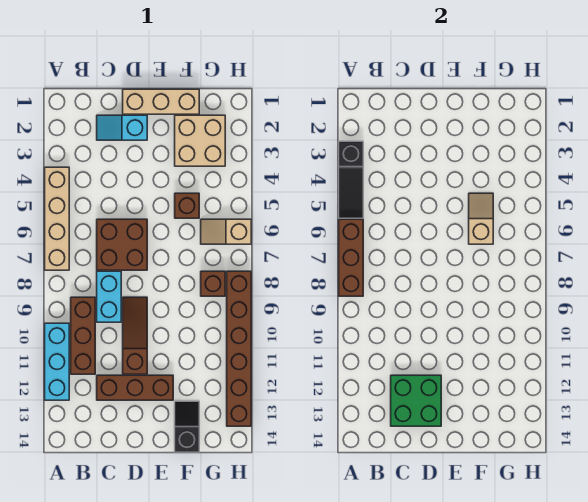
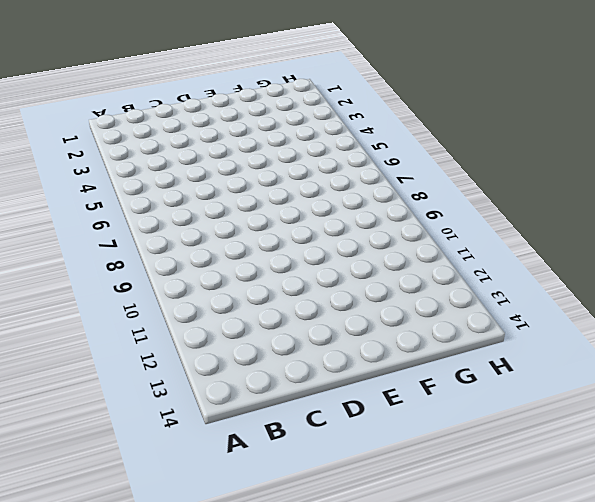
none -> tan brick A4:A7 level 1
none -> cyan brick A10:A12 level 1
none -> brown brick B9:B11 level 1

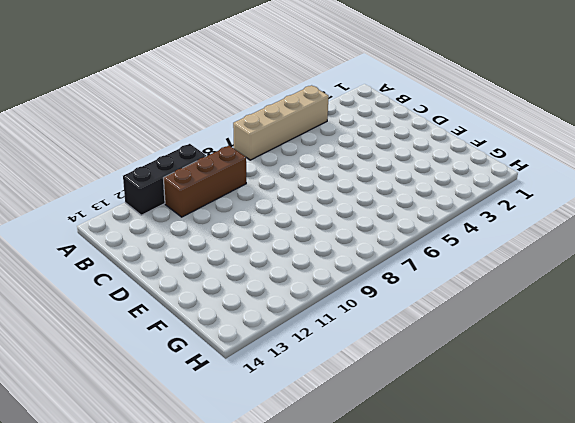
black brick A10:A12 level 1 -> cyan brick A10:A12 level 1
none -> cyan slope C2:D2 level 1 top D
none -> brown brick C6:D7 level 1
none -> cyan brick C8:C9 level 1

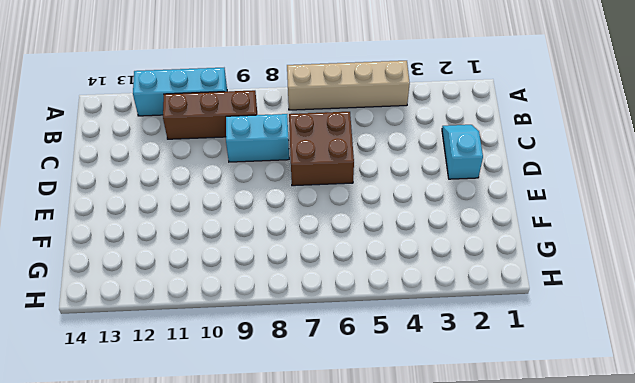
none -> brown brick C12:E12 level 1
none -> tan brick D1:F1 level 1
none -> brown slope D9:D11 level 1 top 11

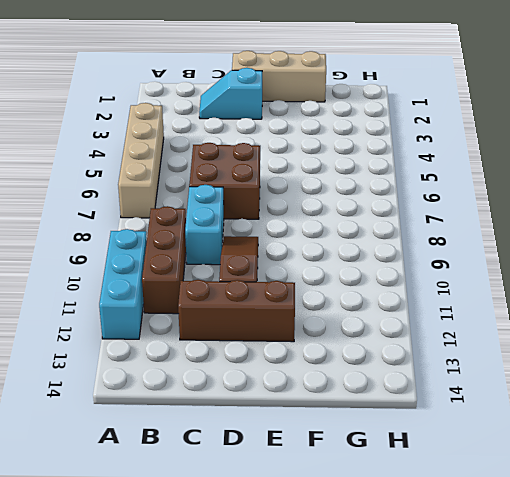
none -> tan brick F2:G3 level 1
none -> brown brick F5 level 1
none -> black slope F13:F14 level 1 top 14

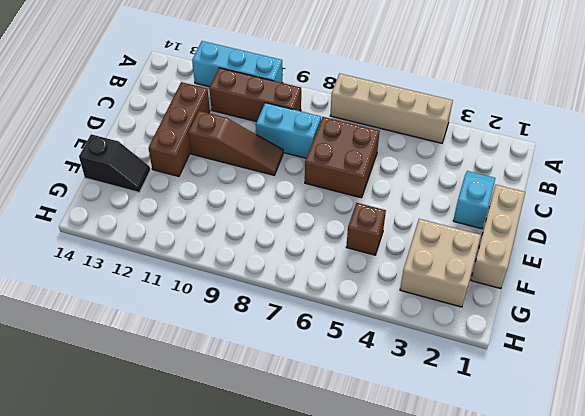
none -> tan slope G6:H6 level 1 top H
none -> brown brick G8 level 1
none -> brown brick H8:H13 level 1

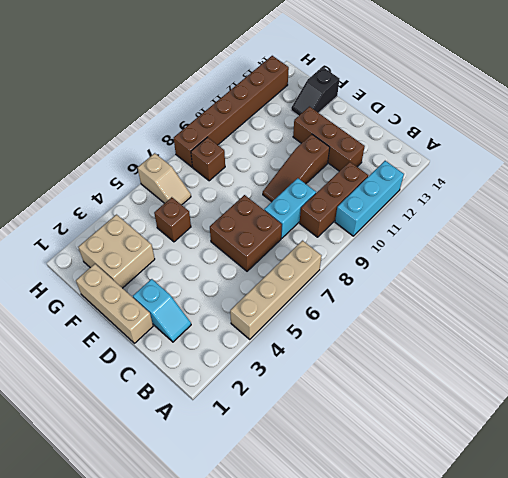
none -> black slope A3:A5 level 2 top 3
none -> brown brick A6:A8 level 2
none -> green brick C12:D13 level 2

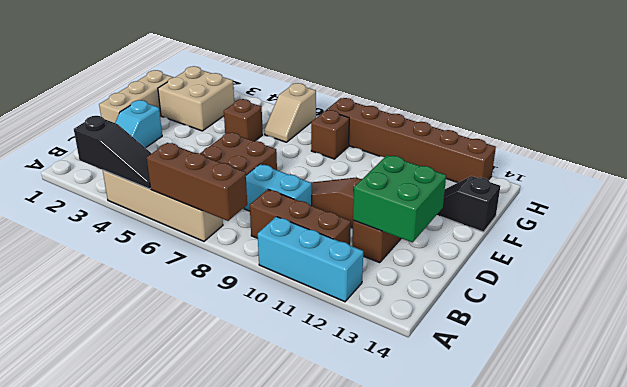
none -> tan slope F5:F6 level 2 top 6

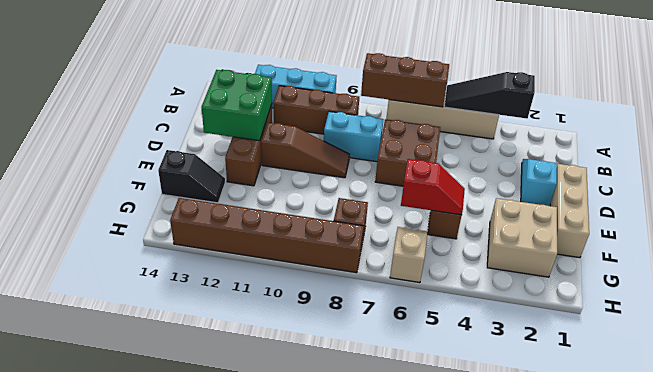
red slope F5:F6 level 2 top 6 -> tan slope F5:F6 level 2 top 6

